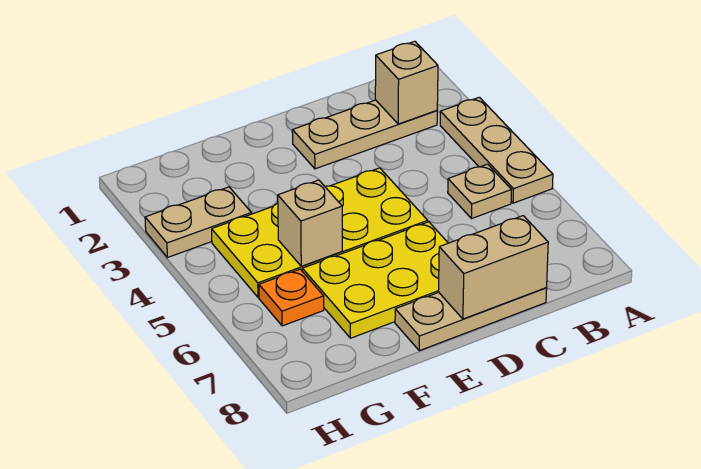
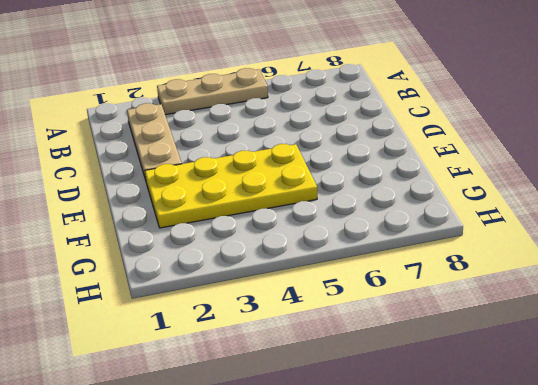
yellow plate E2:F5 level 1 -> yellow plate D4:G5 level 1
none -> tan plate B5 level 1
none -> tan plate C8:E8 level 1

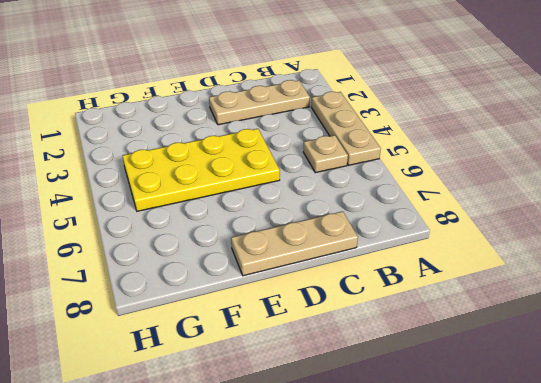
none -> yellow plate D6:F7 level 1
none -> tan plate G3:H3 level 1

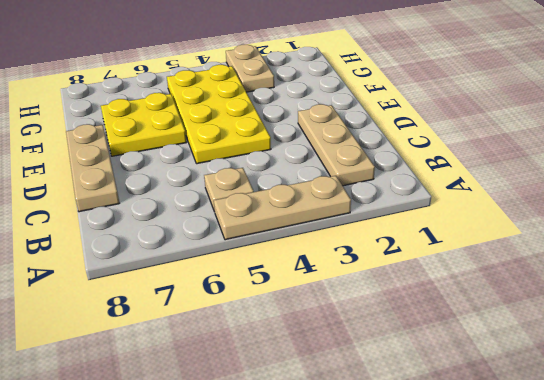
yellow plate E6:F7 level 1 -> yellow plate D6:F7 level 1
none -> orange plate G6 level 1
none -> tan brick B2 level 2

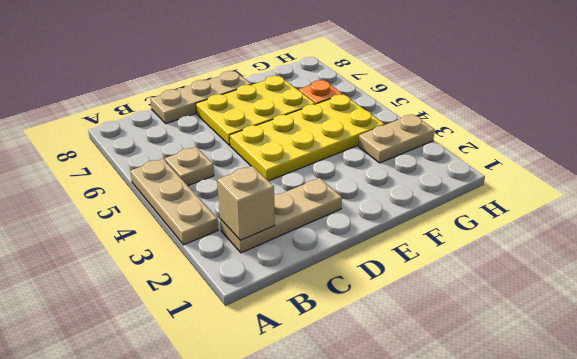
none -> tan brick C8:D8 level 2
none -> tan brick F5 level 2

